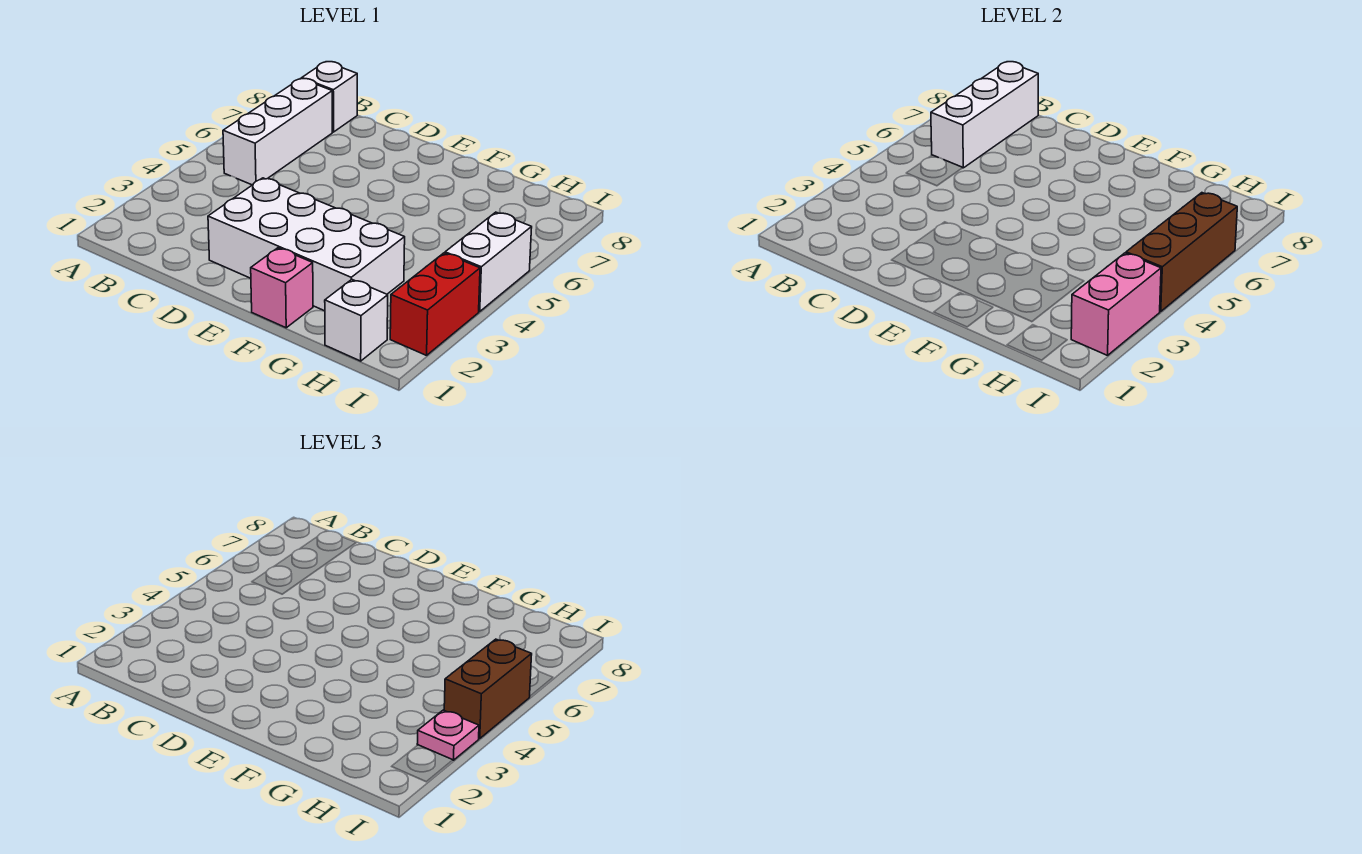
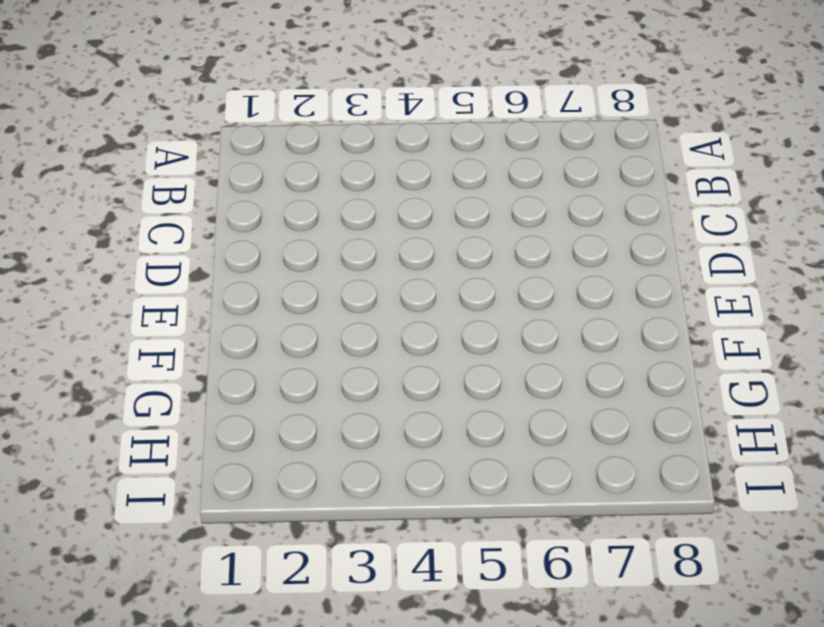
none -> white brick B5:B7 level 1
none -> white brick B8 level 1
none -> white brick D2:G3 level 1

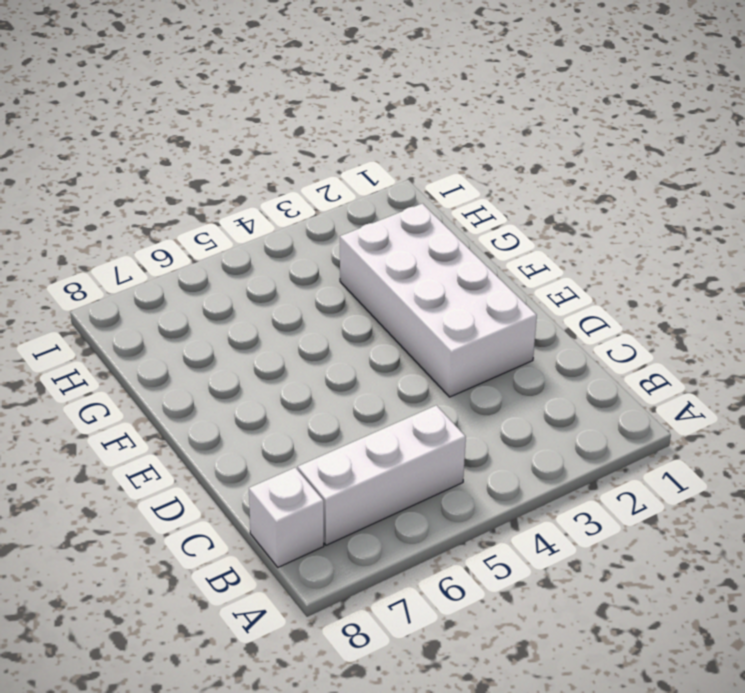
none -> pink brick F1 level 1
none -> white brick H1 level 1
none -> red brick I2:I3 level 1

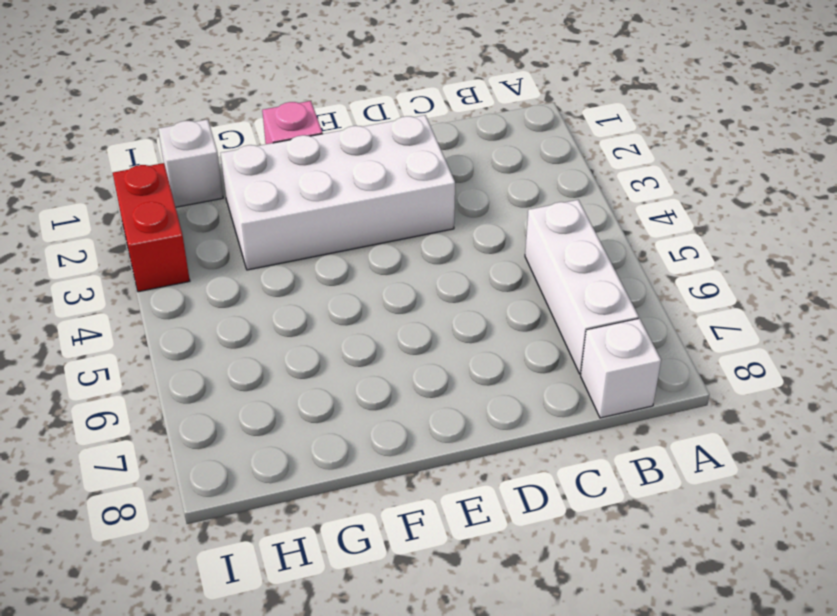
none -> white brick I4:I5 level 1
none -> white brick B6:B8 level 2
none -> pink brick I2:I3 level 2

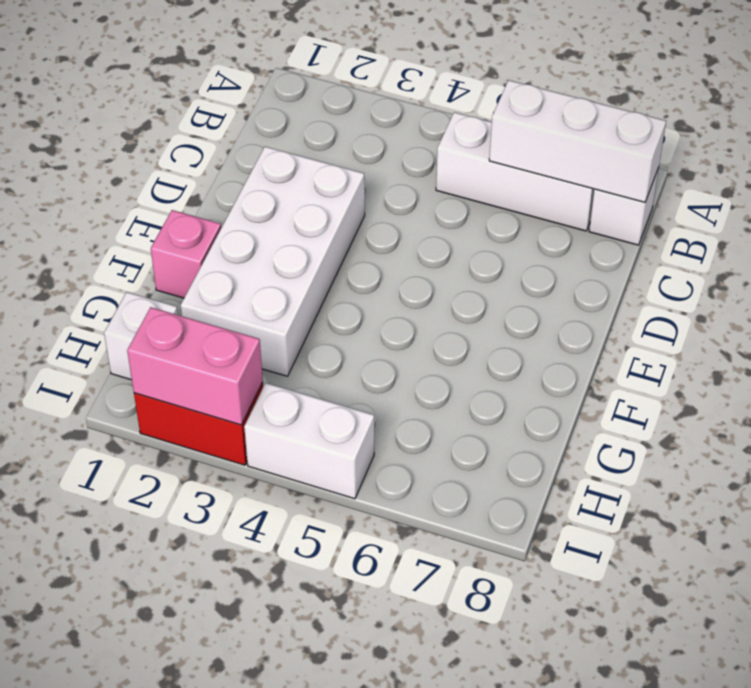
none -> brown brick I4:I6 level 2
none -> pink plate I3 level 3
none -> brown brick I4:I5 level 3

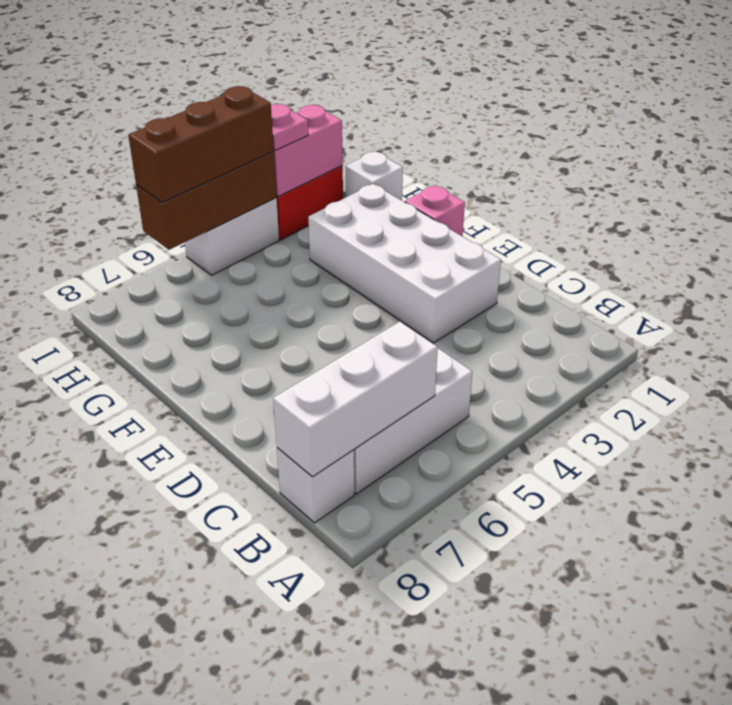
brown brick I4:I6 level 3 -> brown brick I4:I5 level 3

